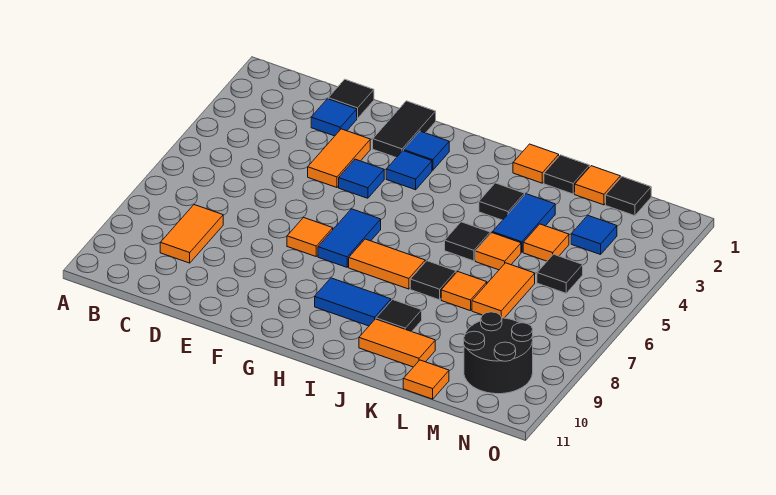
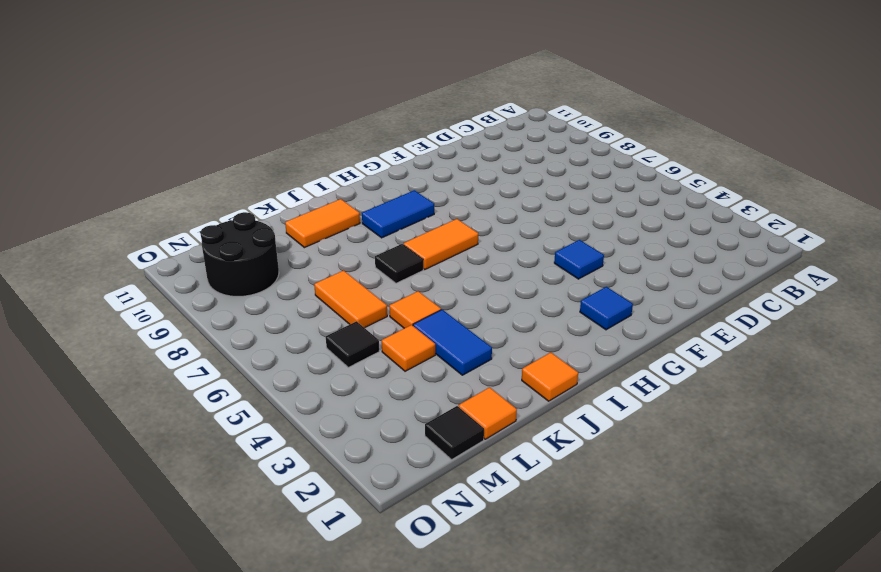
none -> orange tile C8:C9 level 1
none -> black tile D1 level 1
none -> blue tile D2 level 1
none -> orange tile E3:E4 level 1

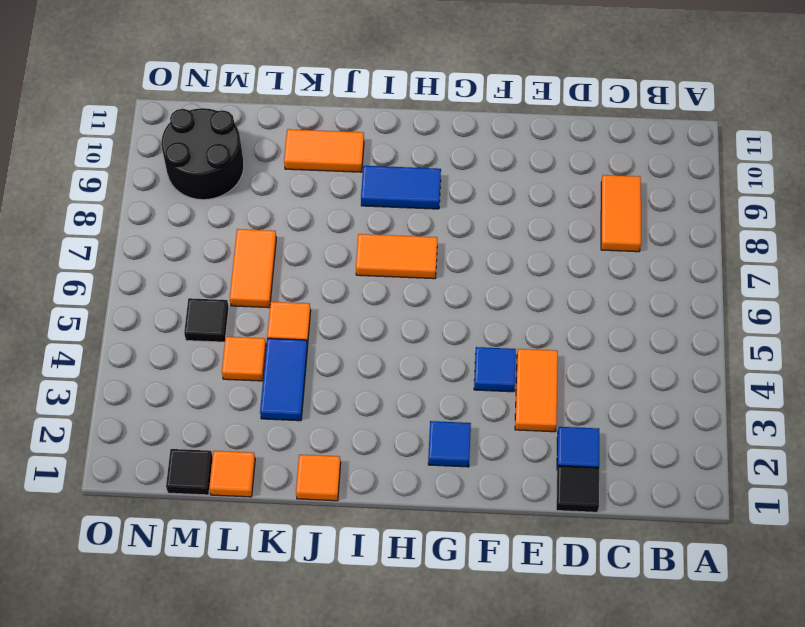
none -> black tile F1:F2 level 1
none -> orange tile F7 level 1
none -> blue tile G3 level 1
none -> blue tile G6:G7 level 1

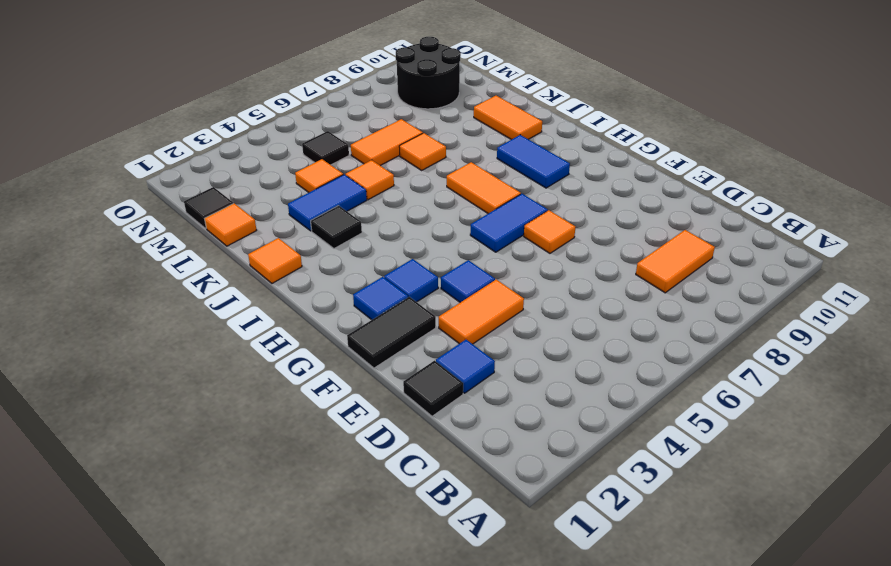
none -> black tile J5 level 1
none -> black tile J7 level 1
none -> black tile J9 level 1
none -> black tile K1 level 1

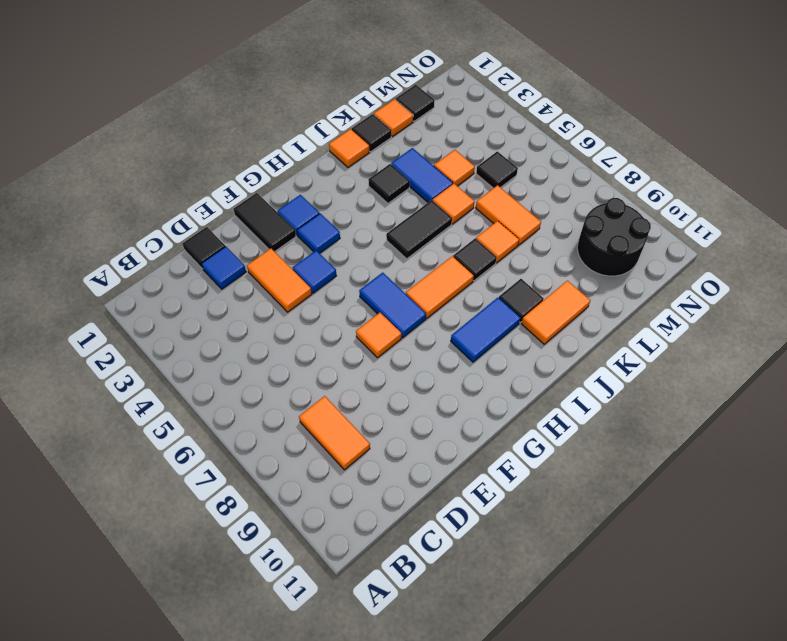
black tile I5:J5 level 1 -> black tile J5 level 1
none -> orange tile L11 level 1
none -> blue tile M3 level 1

